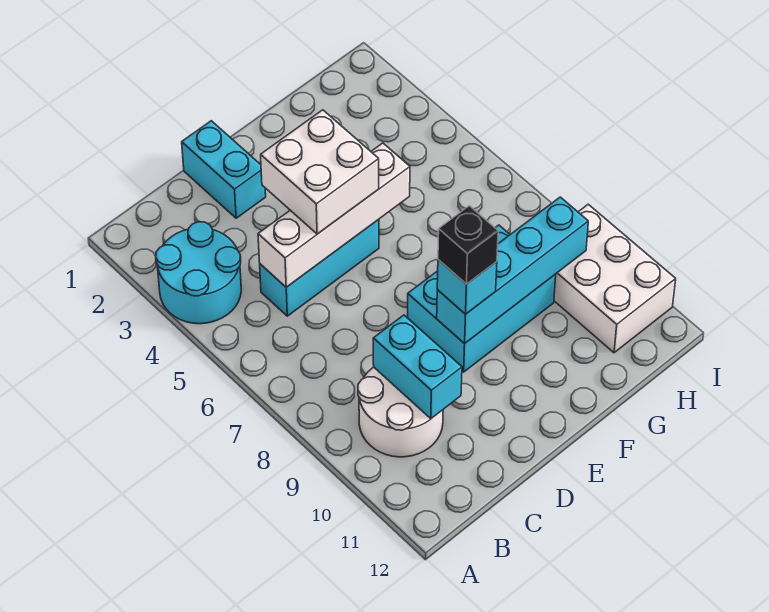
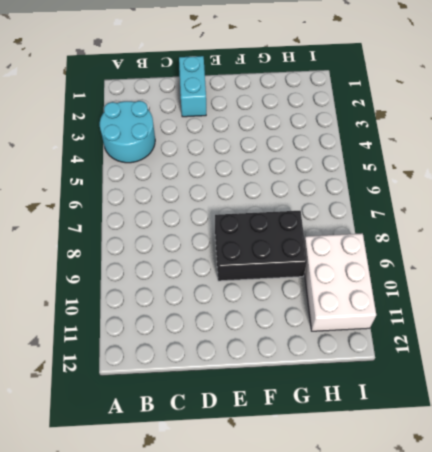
black brick E8:G9 level 1 -> cyan brick E8:G9 level 1
none -> white round brick B9:C10 level 1
none -> cyan brick C5:E5 level 1
none -> white brick C5:F5 level 2

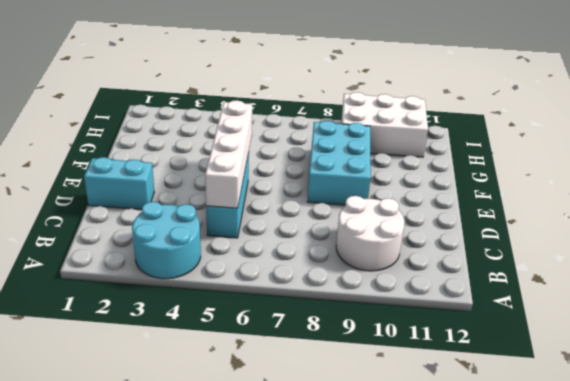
none -> cyan brick C9:C10 level 2
none -> cyan brick E9:H9 level 2
none -> white brick D4:E5 level 3

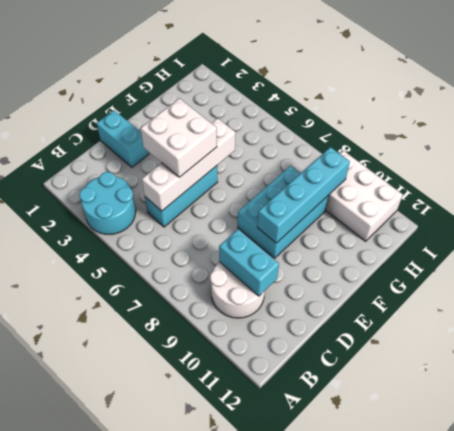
none -> cyan brick E9 level 3
none -> black brick E9 level 4

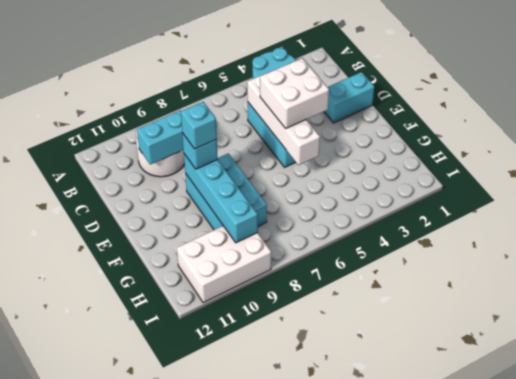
cyan brick E9 level 4 -> black brick E9 level 4

